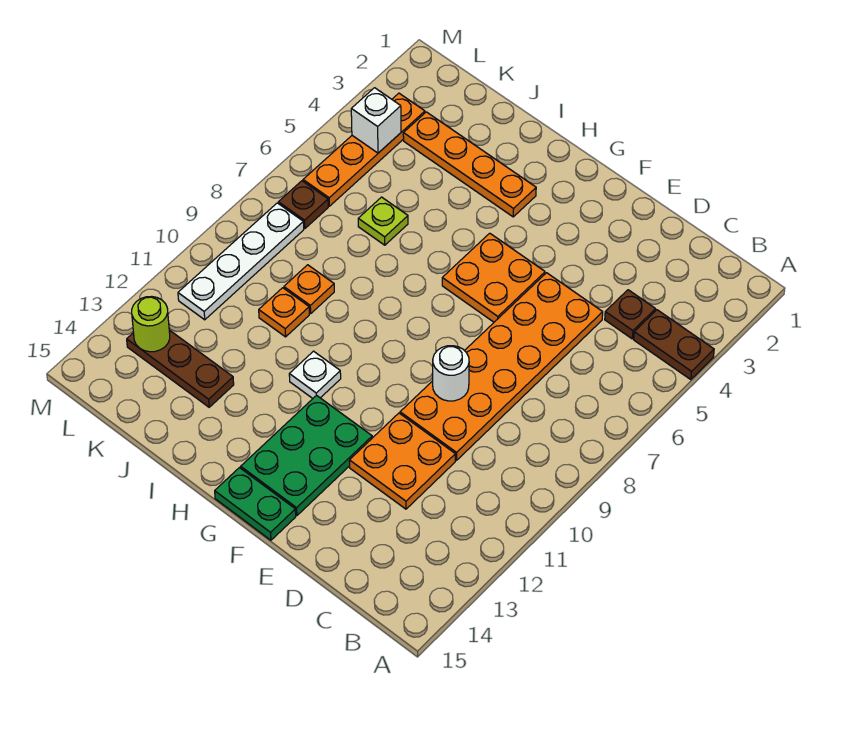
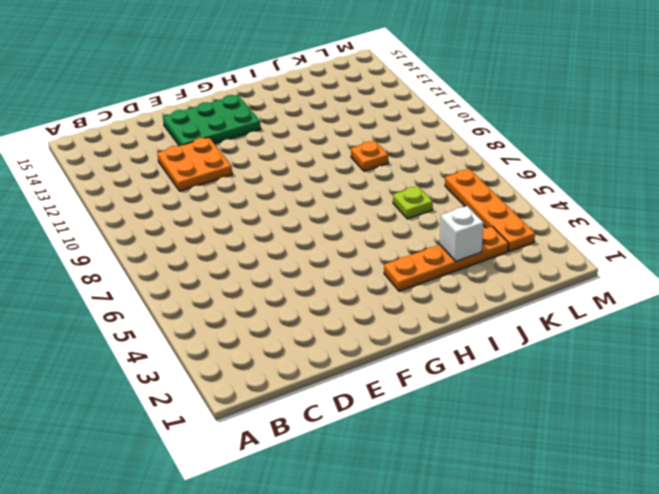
green plate E13:G14 level 1 -> green plate F12:G14 level 1
white brick J3 level 2 -> white brick L4 level 2
none -> brown plate A4:B4 level 1
none -> brown plate C4 level 1
none -> orange plate D5:E10 level 1

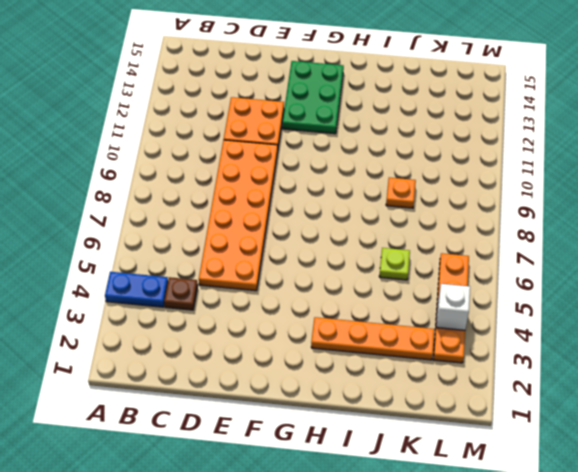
blue plate A4:B4 level 1 -> brown plate A4:B4 level 1
none -> orange plate F5:G6 level 1
none -> green plate F15:G15 level 1
none -> white plate H11 level 1

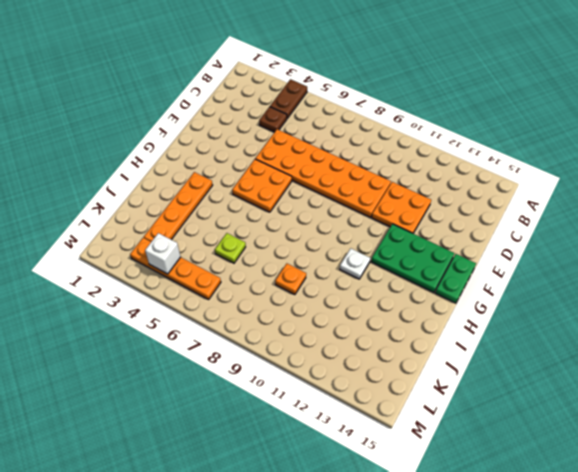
none -> orange plate J10 level 1
none -> brown plate J13:L13 level 1
none -> brown plate L7 level 1

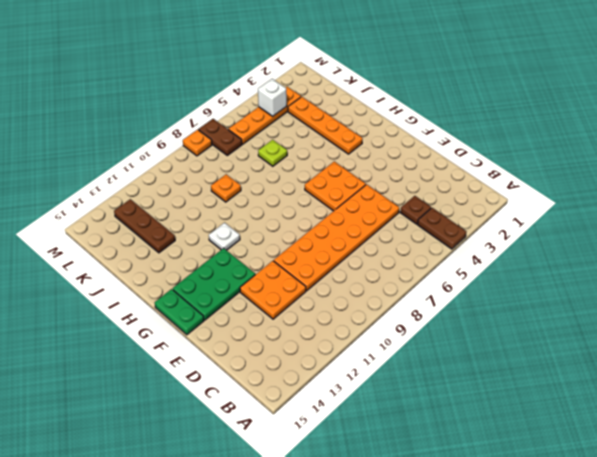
brown plate L7:M7 level 1 -> brown plate L7 level 1
orange plate M8 level 1 -> orange plate J10 level 1
none -> white plate L8:L11 level 1
none -> white round brick E9 level 2
none -> lime round brick L13 level 2

